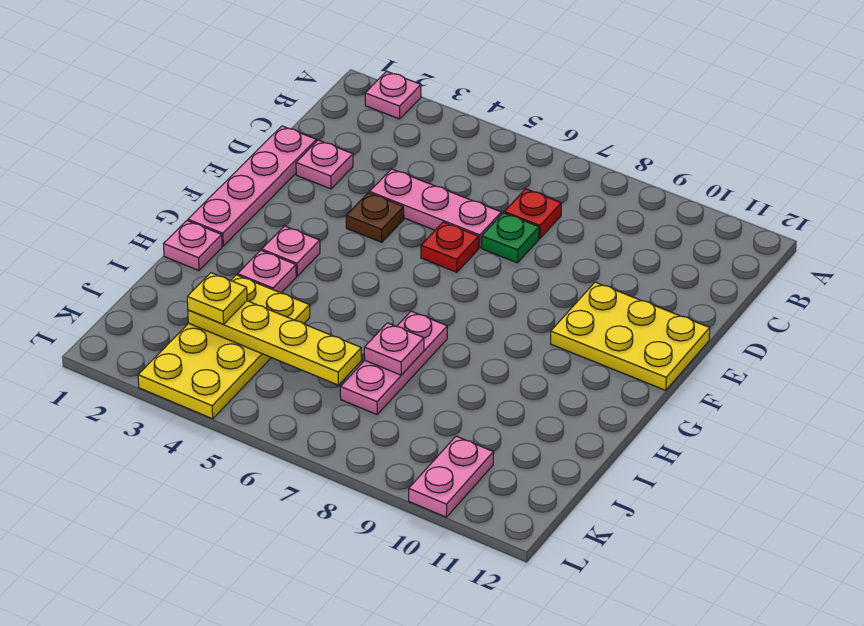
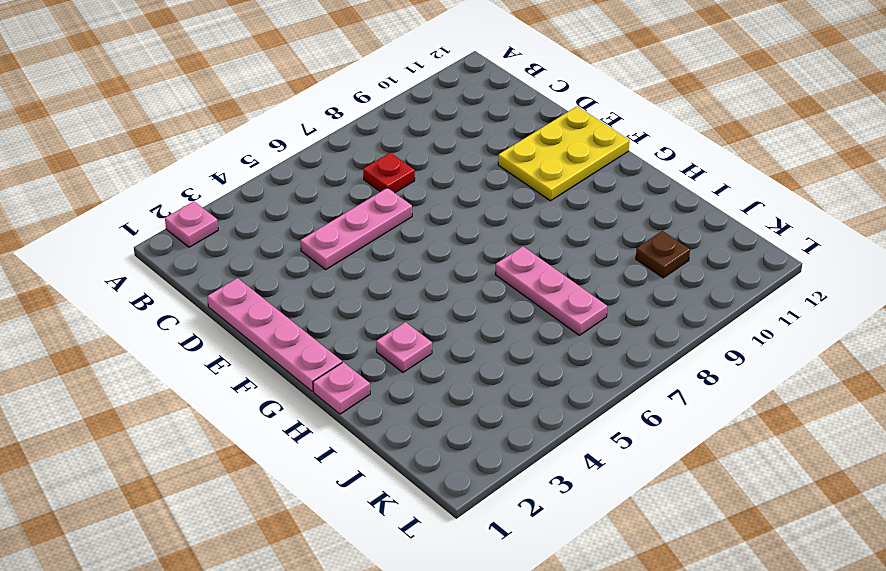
brown plate J10 level 1 -> brown plate E4 level 1
none -> pink plate D2 level 1
none -> green plate D7 level 1
none -> red plate E6 level 1

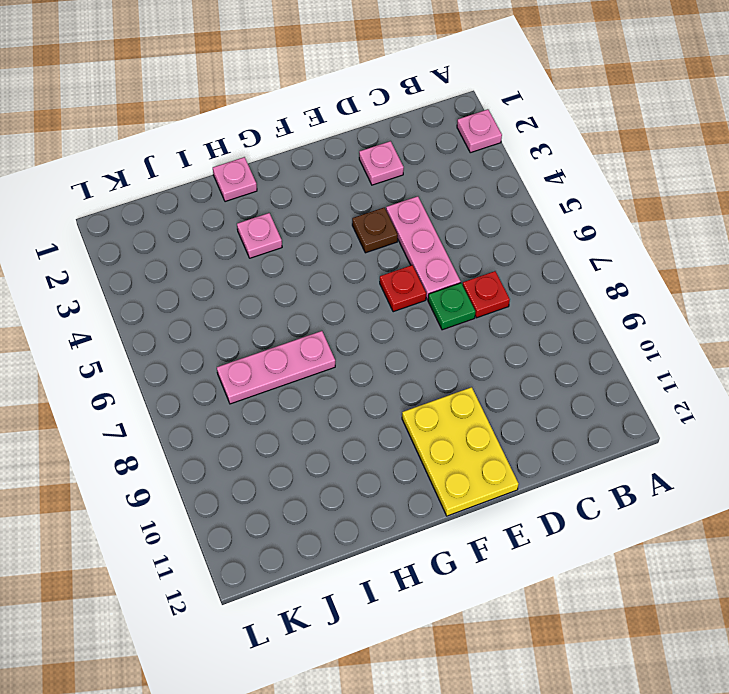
none -> pink plate D1:G1 level 1
none -> pink plate G3 level 1
none -> yellow plate I3:L4 level 1

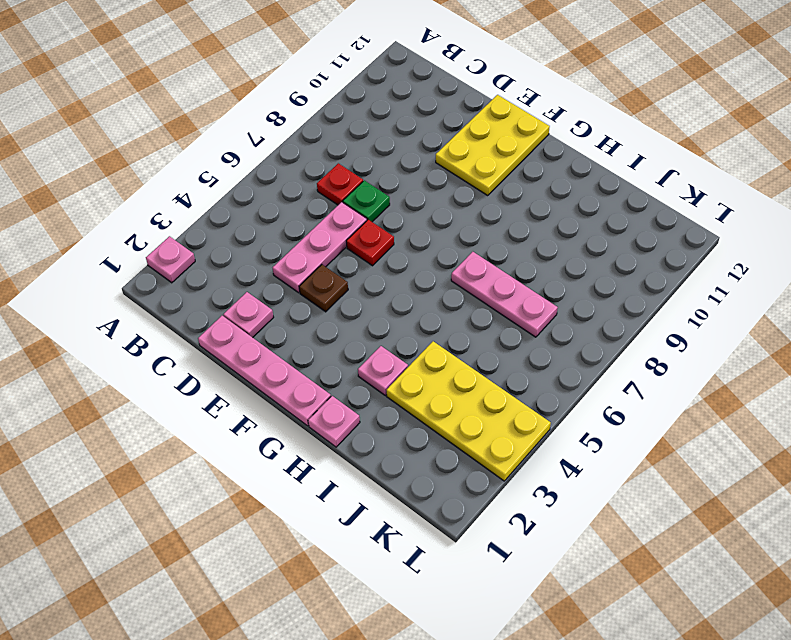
none -> pink plate G3 level 1
none -> pink plate K10:L10 level 1
none -> pink plate I7 level 2

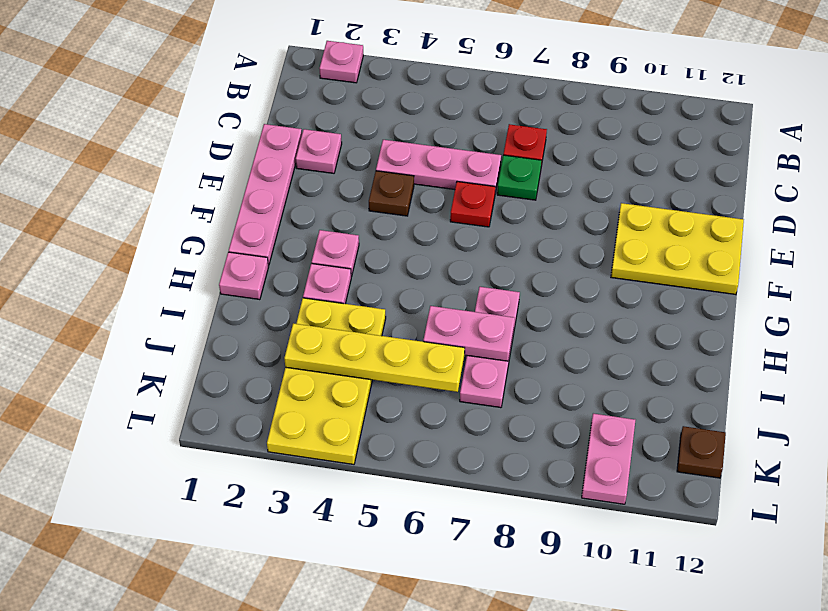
pink plate I6:I7 level 2 -> pink plate I7 level 2
brown plate K12 level 1 -> none
none -> yellow plate J3 level 3

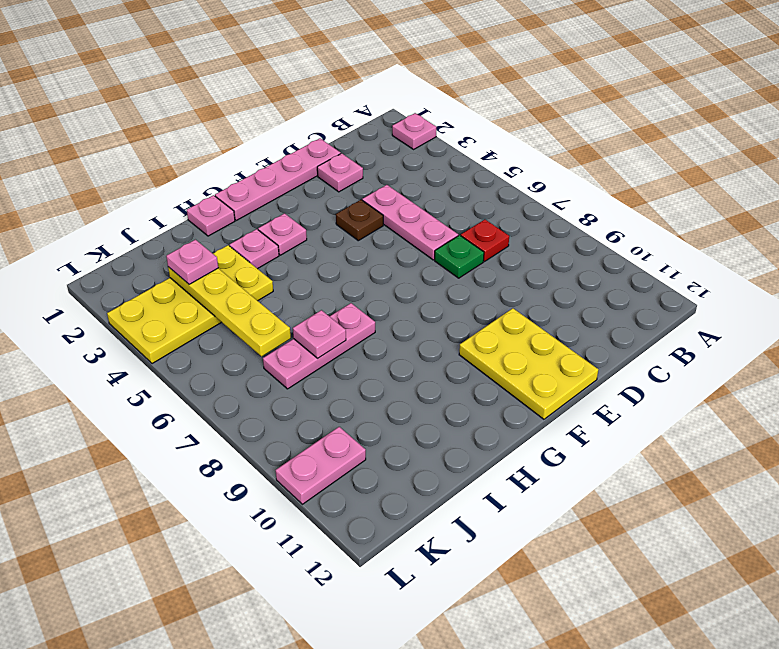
pink plate J3 level 3 -> yellow plate J3 level 3
none -> red plate E6 level 1

